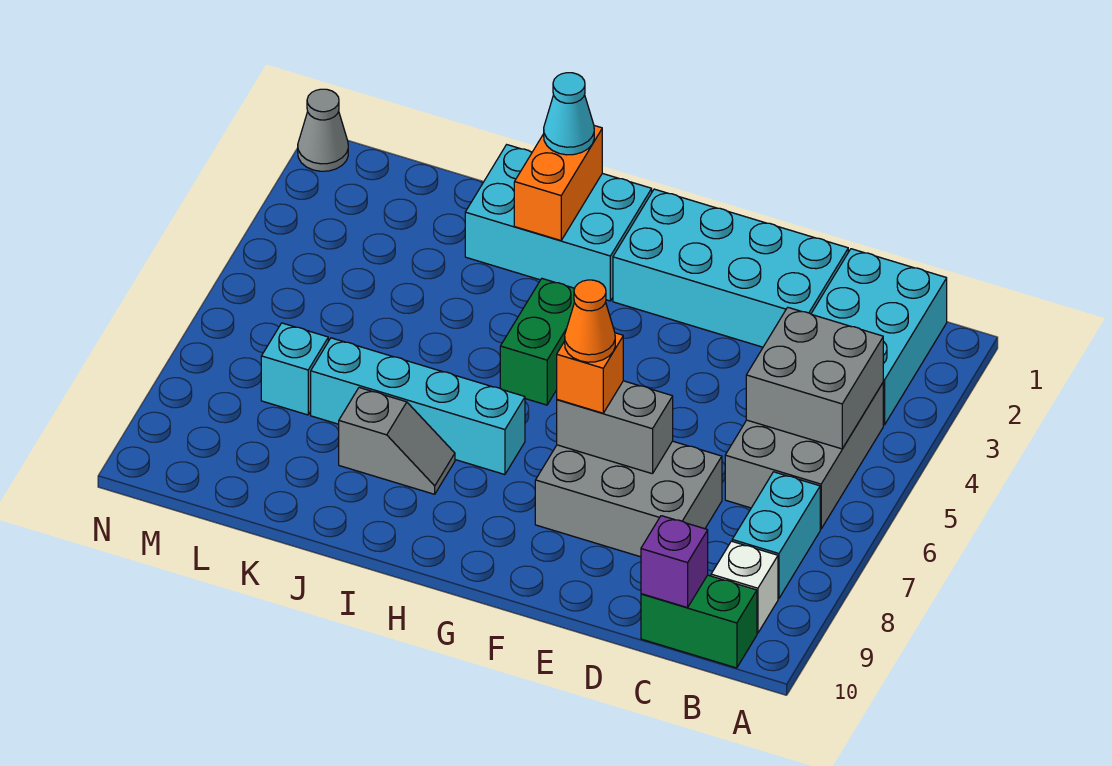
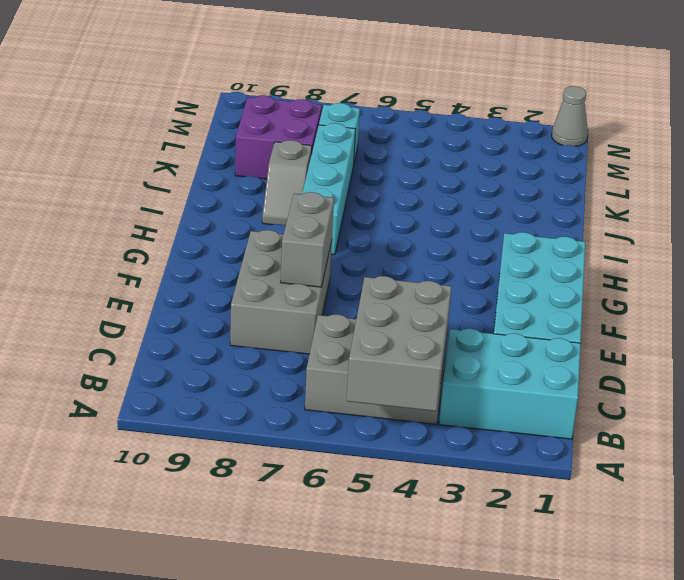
grey brick A4:C5 level 2 -> grey brick B4:C5 level 2
purple brick K8:L9 level 1 -> none
none -> cyan brick B7:B8 level 1
none -> white brick B9 level 1
none -> green brick B10:C10 level 1

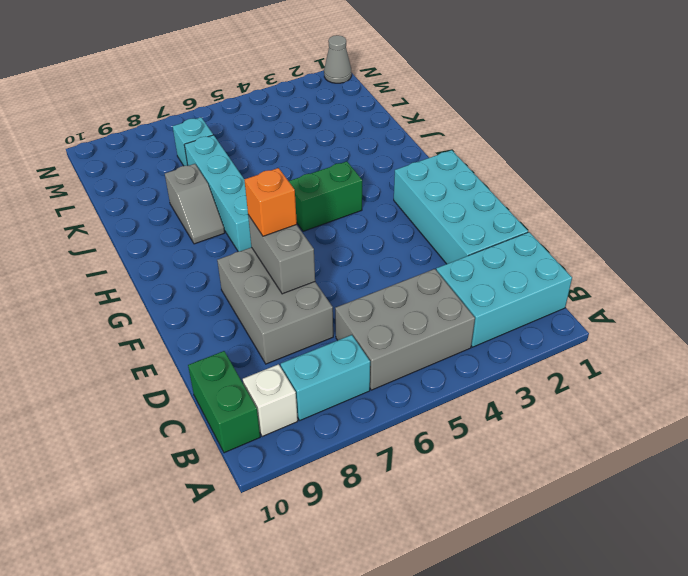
none -> cyan brick H1:J2 level 1
none -> grey brick B4:C5 level 2
none -> purple brick C10 level 2

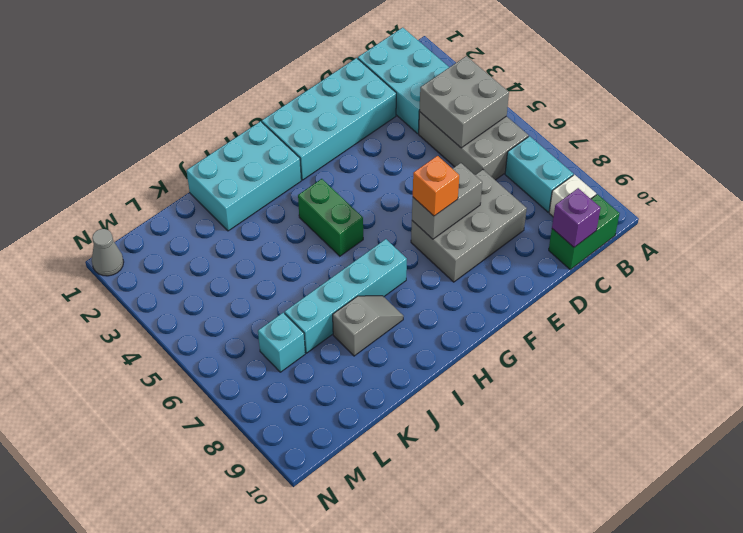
none -> orange brick I1:I2 level 2
none -> cyan cone I1 level 3
none -> orange cone F7 level 4

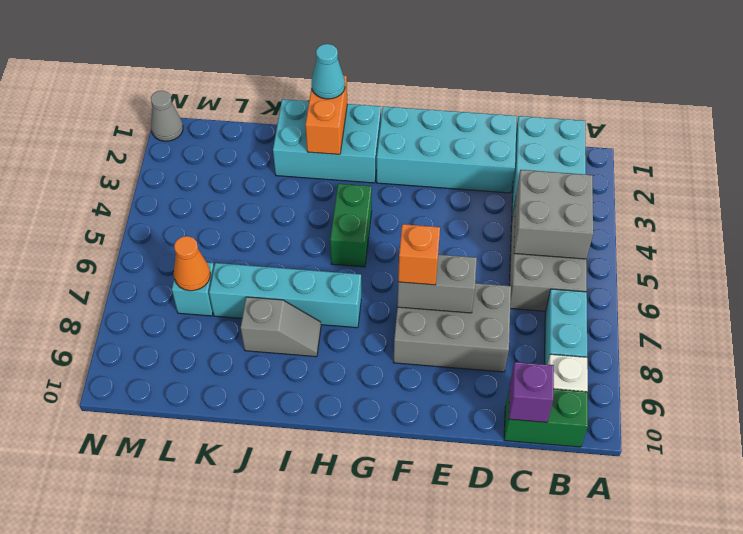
orange cone L7 level 2 -> orange cone F7 level 4

